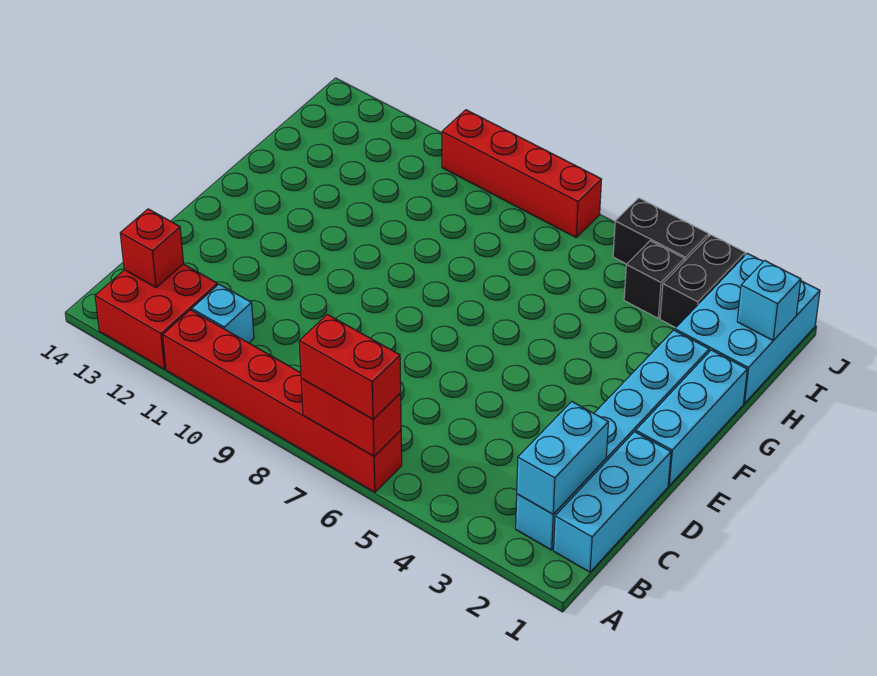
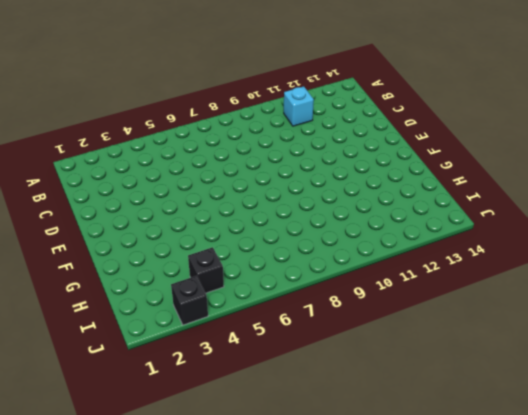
black brick J3 level 1 -> black brick I3:J3 level 1
none -> red brick A6:A11 level 1
none -> red brick A12:B13 level 1
none -> cyan brick B1:D1 level 1

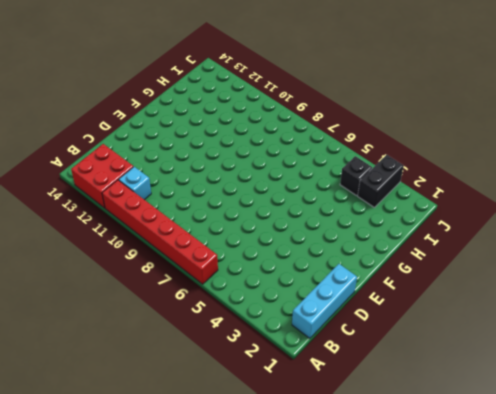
none -> cyan brick B2:G2 level 1
none -> cyan brick E1:G1 level 1
none -> cyan brick H1:J2 level 1

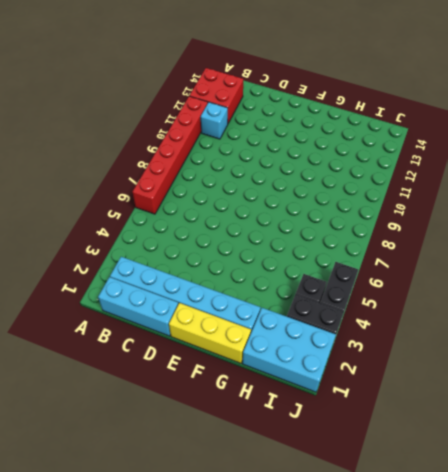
yellow brick E1:G1 level 1 -> cyan brick E1:G1 level 1
none -> red brick J7:J10 level 1
none -> red brick A6:A7 level 2
none -> cyan brick B2:C2 level 2

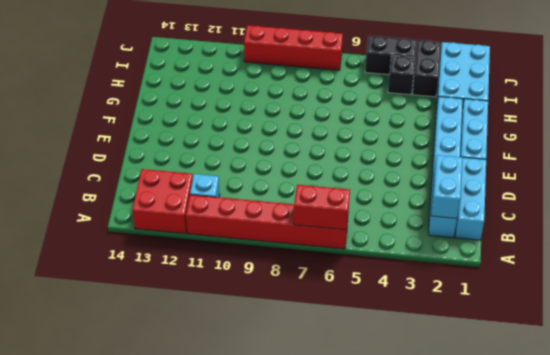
none -> red brick B13 level 2
none -> cyan brick I1 level 2
none -> red brick A6:A7 level 3

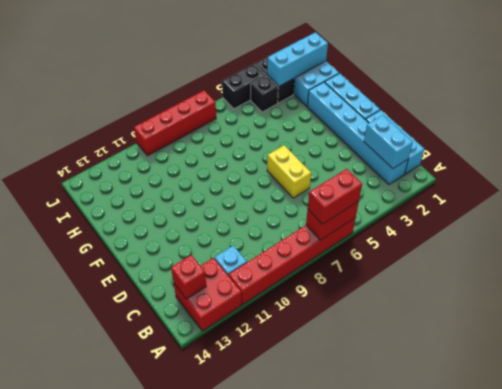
yellow brick D6:E6 level 1 -> none
cyan brick I1:I3 level 2 -> cyan brick I1 level 2

